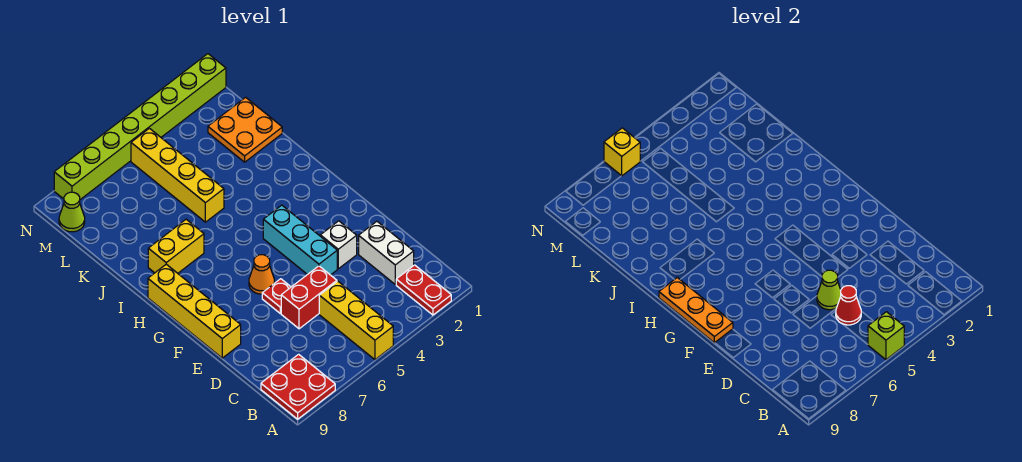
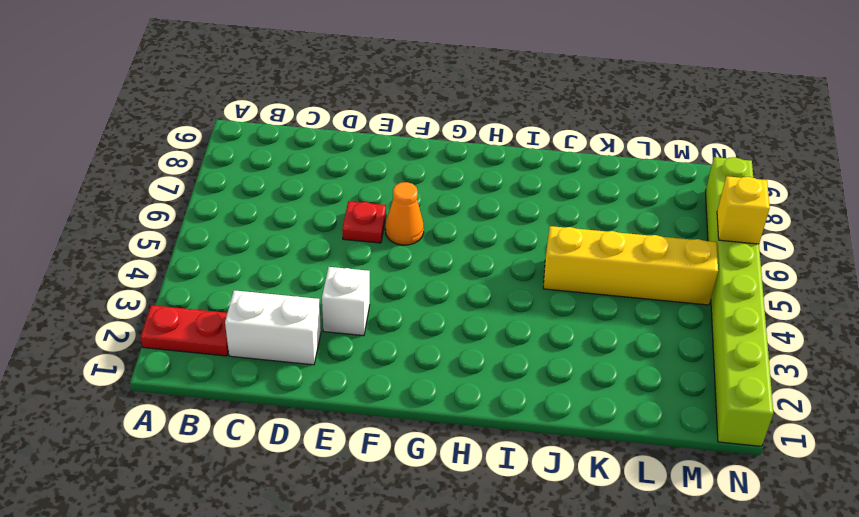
none -> yellow brick A5:C5 level 1
none -> red plate A8:B9 level 1
none -> red brick D5:D6 level 1

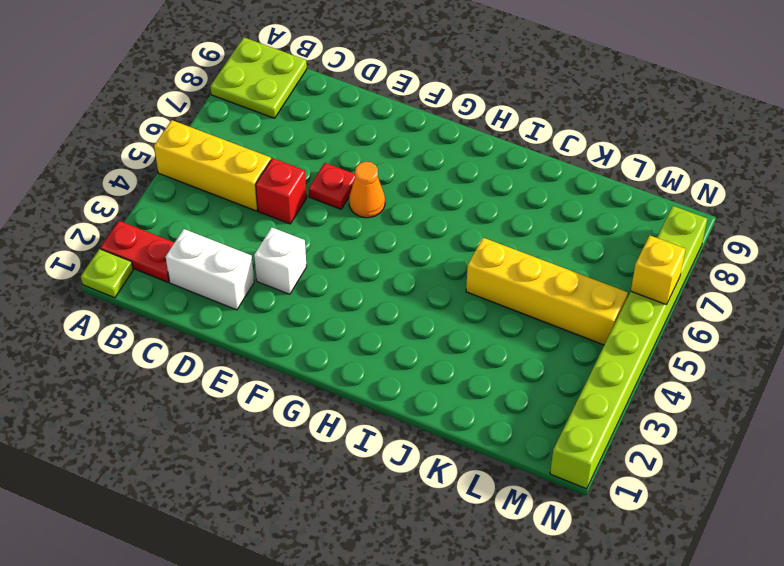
lime plate A1 level 1 -> none
lime plate A8:B9 level 1 -> red plate A8:B9 level 1
red brick D5 level 1 -> red brick D5:D6 level 1
none -> cyan brick E4:G4 level 1
none -> yellow brick E9:H9 level 1
none -> yellow brick I7:I8 level 1

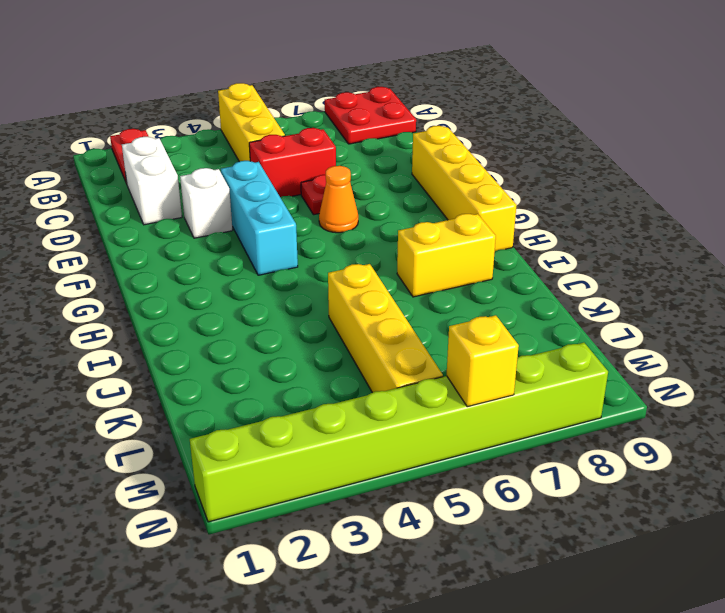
none -> orange plate K1:L2 level 1
none -> lime cone M9 level 1
none -> lime brick A5 level 2

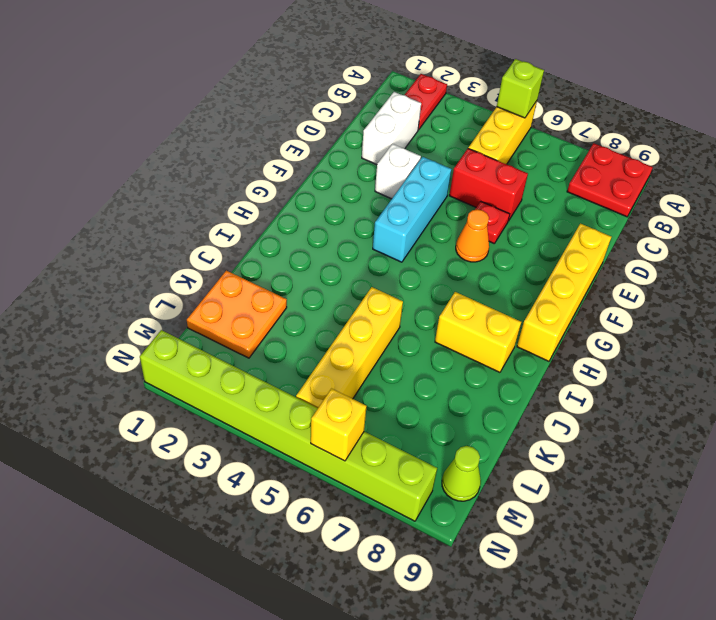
none -> red cone C5 level 2
none -> lime cone D5 level 2
none -> orange plate F9:H9 level 2

